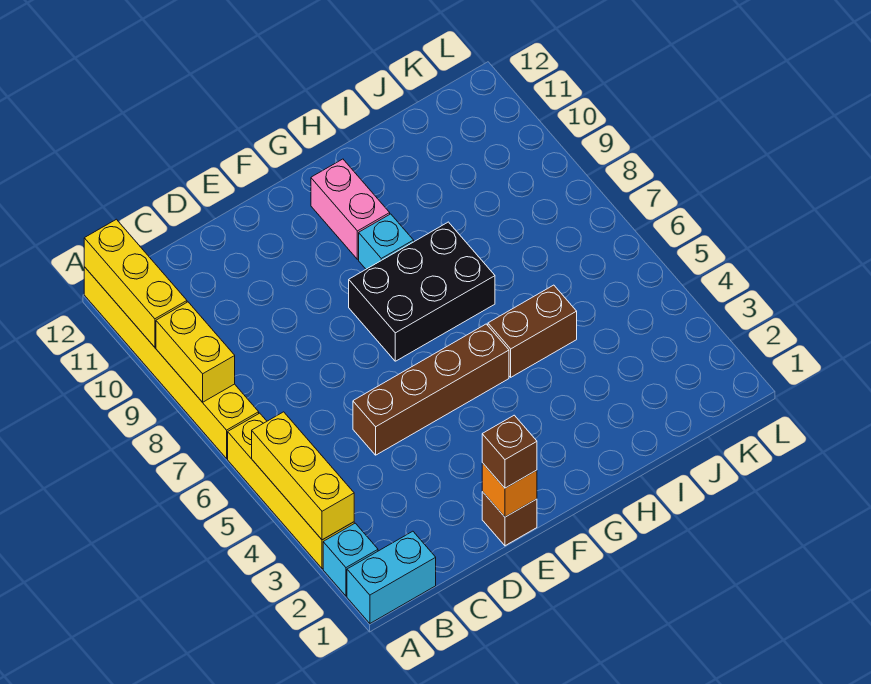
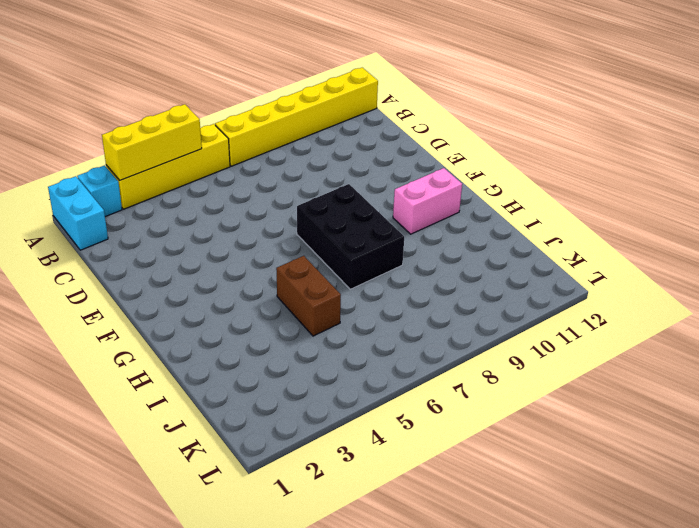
none -> brown brick D5:G5 level 1
none -> brown brick E1 level 1
none -> cyan brick G9 level 1

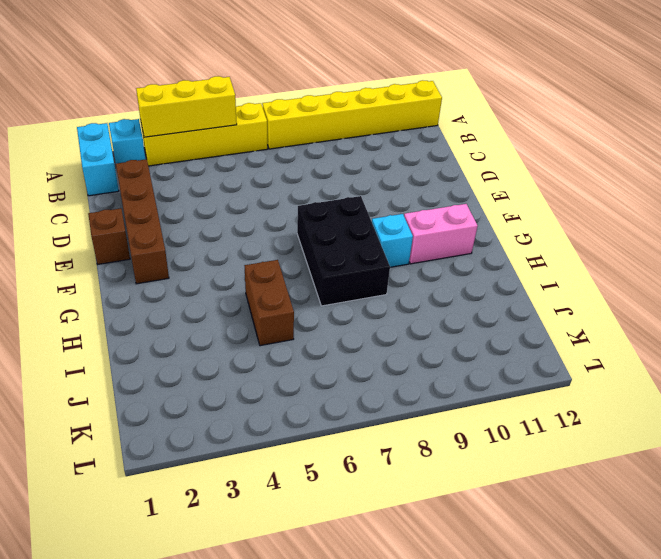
brown brick C2:F2 level 1 -> brown brick D5:G5 level 1
none -> yellow brick A8:A9 level 2
none -> yellow brick A10:A12 level 2
none -> orange brick E1 level 2

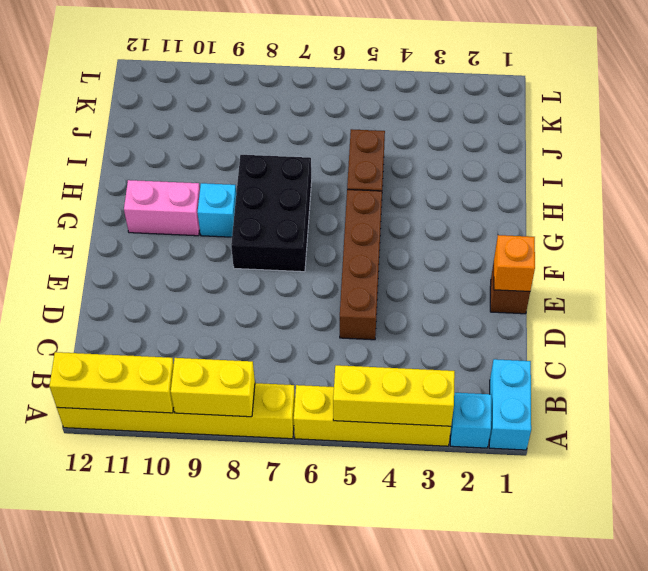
none -> brown brick E1 level 3

